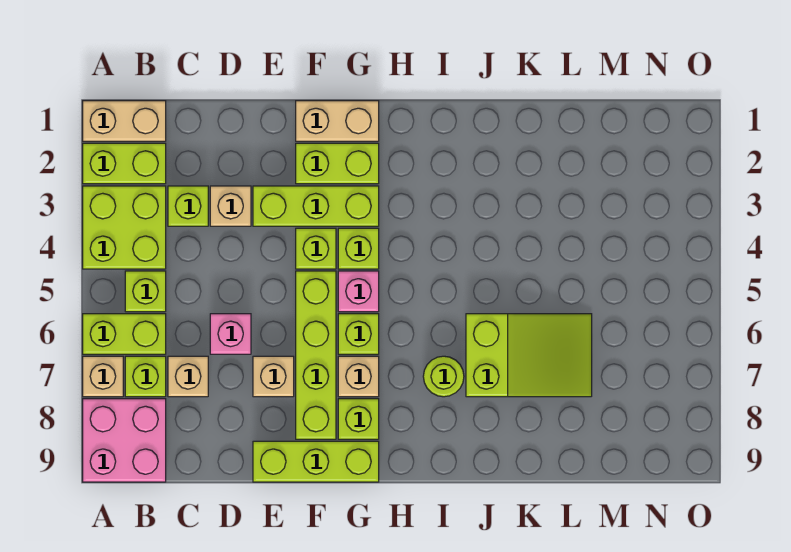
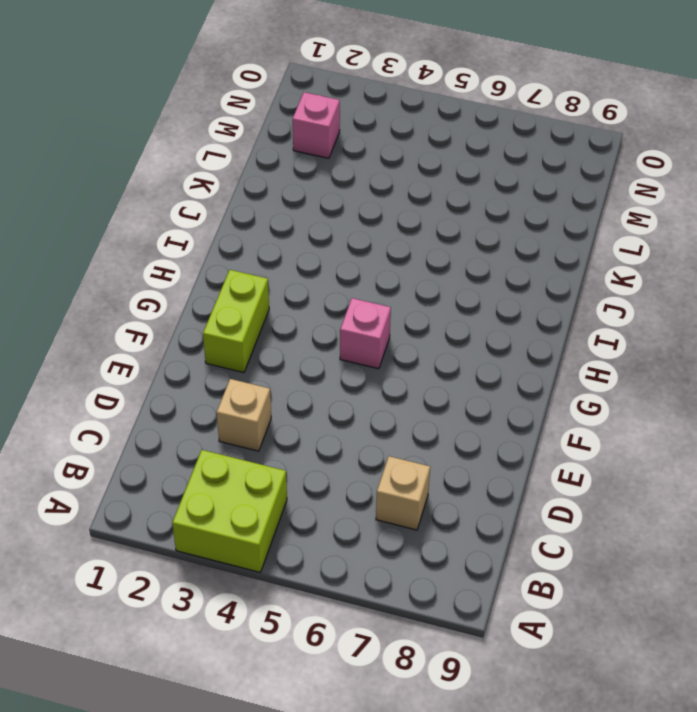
pink brick M2 level 1 -> pink brick D6 level 1
none -> tan brick A1:B1 level 1
none -> lime brick A2:B2 level 1
none -> lime brick A6:B6 level 1

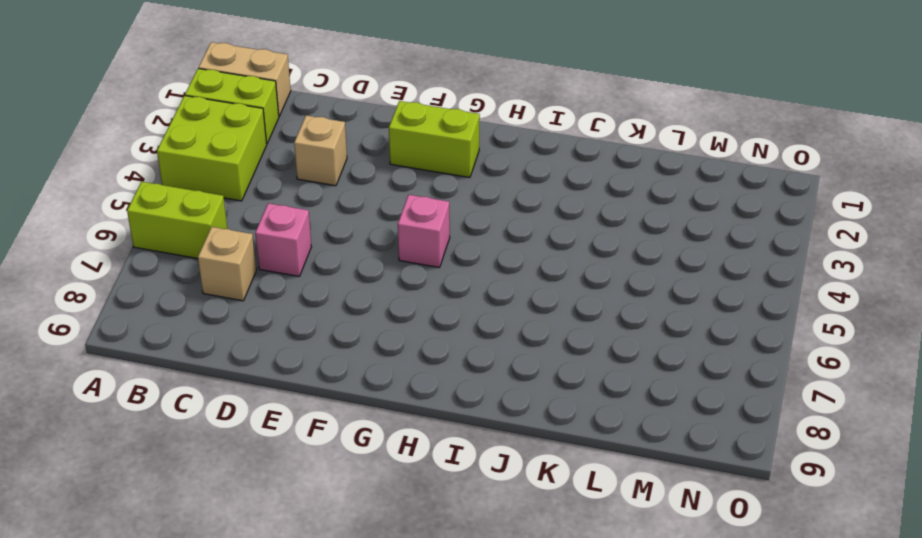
none -> tan brick A7 level 1
none -> pink brick A8:B9 level 1
none -> lime brick B5 level 1

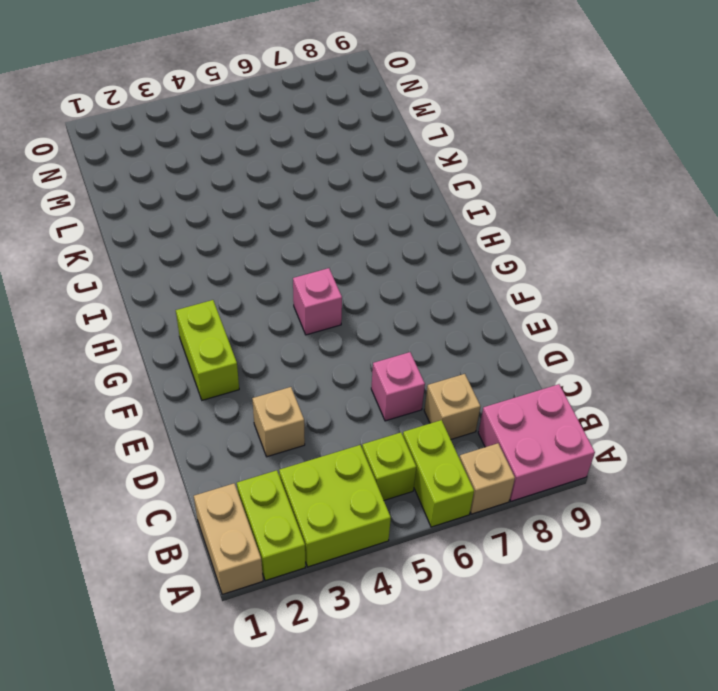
none -> lime brick B7 level 1
none -> lime brick C3 level 1
none -> lime brick E3:G3 level 1

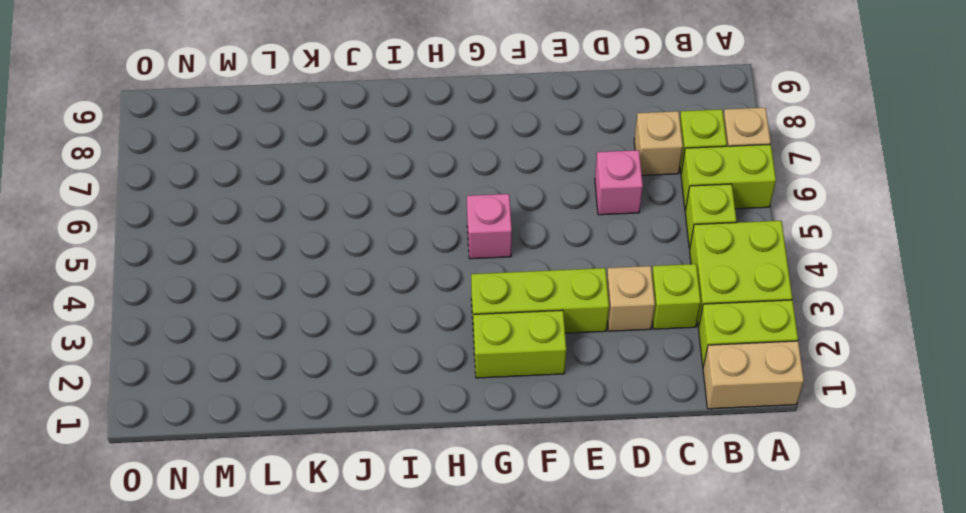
none -> pink brick A8:B9 level 1
none -> tan brick E7 level 1
none -> lime brick E9:G9 level 1

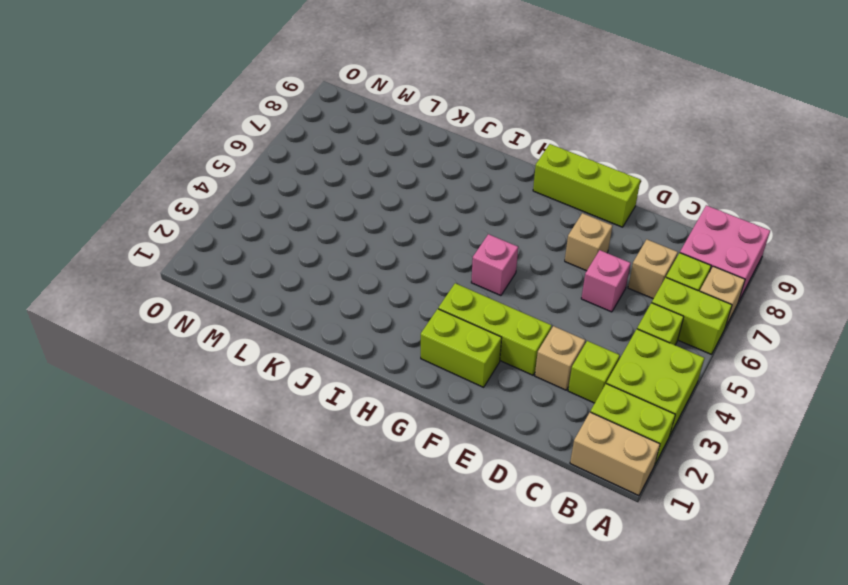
none -> tan brick F1:G1 level 1
none -> lime brick F4 level 1
none -> lime brick F5:F8 level 1

